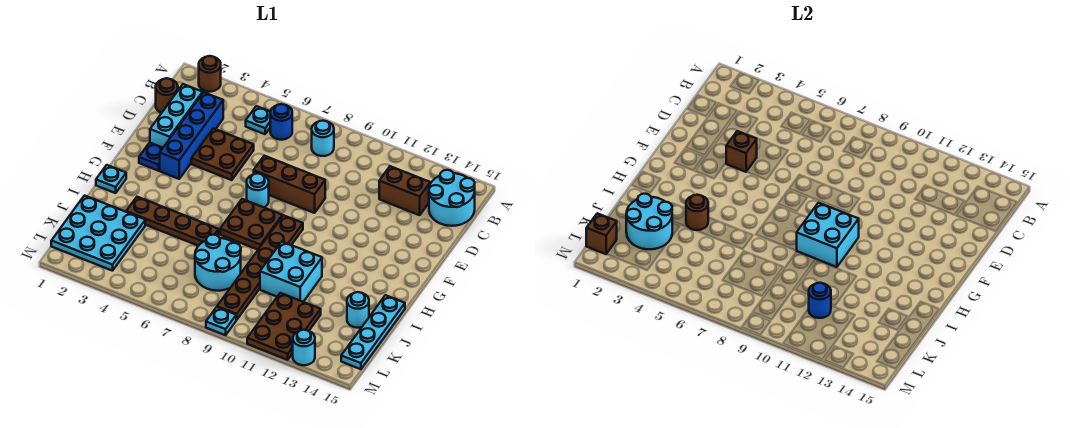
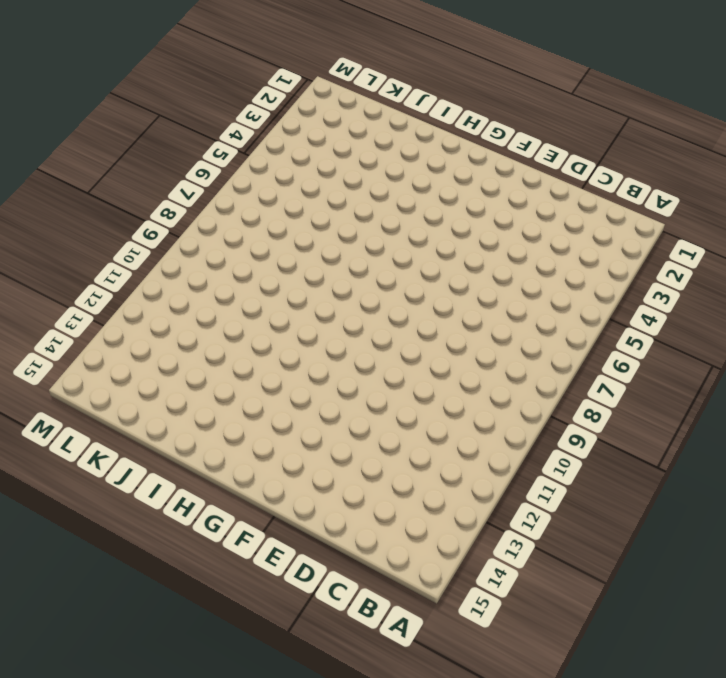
none -> brown round brick A2 level 1
none -> cyan plate B5 level 1
none -> blue round brick B6 level 1
none -> cyan round brick B8 level 1

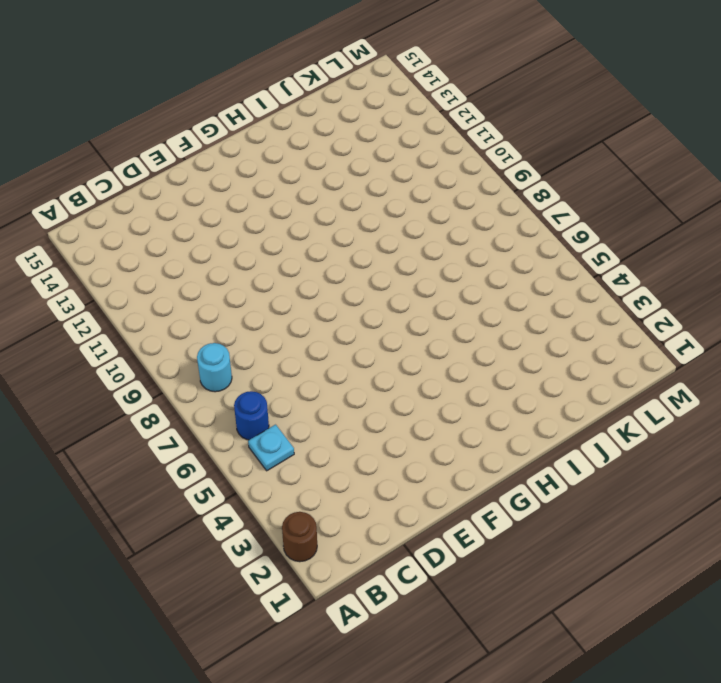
none -> cyan round brick B14:C15 level 1
none -> brown round brick C1 level 1
none -> cyan brick C2:E2 level 1
none -> blue brick C3:F3 level 1

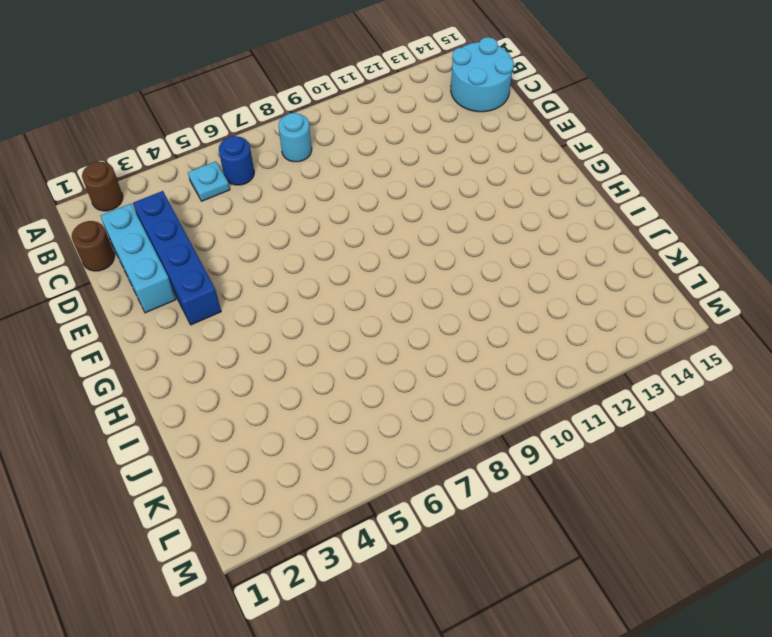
none -> brown brick C12:C13 level 1
none -> brown plate D4:E5 level 1
none -> brown brick E7:E9 level 1
none -> blue plate F2 level 1

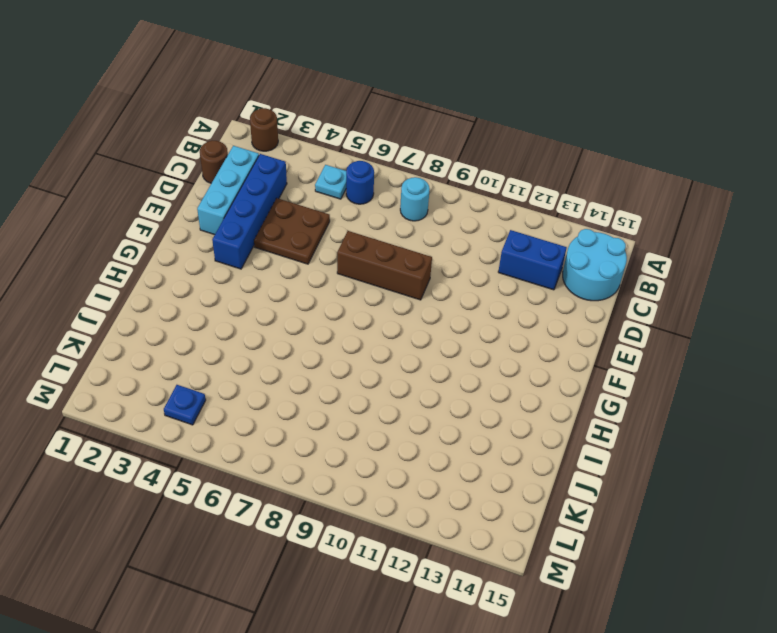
blue brick C12:C13 level 1 -> brown brick C12:C13 level 1
blue plate L4 level 1 -> blue plate F2 level 1
none -> cyan round brick F7 level 1
none -> brown plate G7:H8 level 1
none -> brown plate G9:L9 level 1
none -> cyan plate H1 level 1

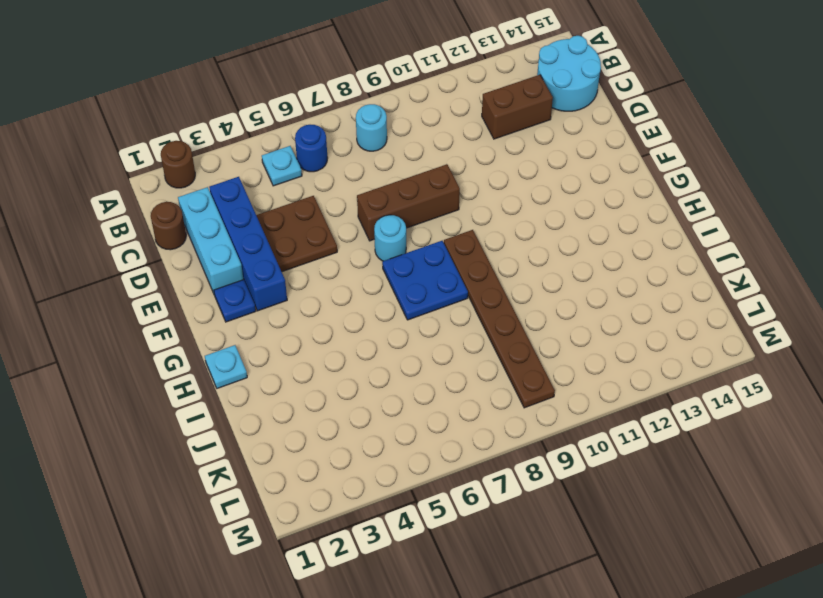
blue plate G7:H8 level 1 -> brown plate G7:H8 level 1
none -> brown plate I3:I6 level 1
none -> cyan brick I10:J11 level 1
none -> cyan plate I15:L15 level 1
none -> cyan plate J1:L3 level 1

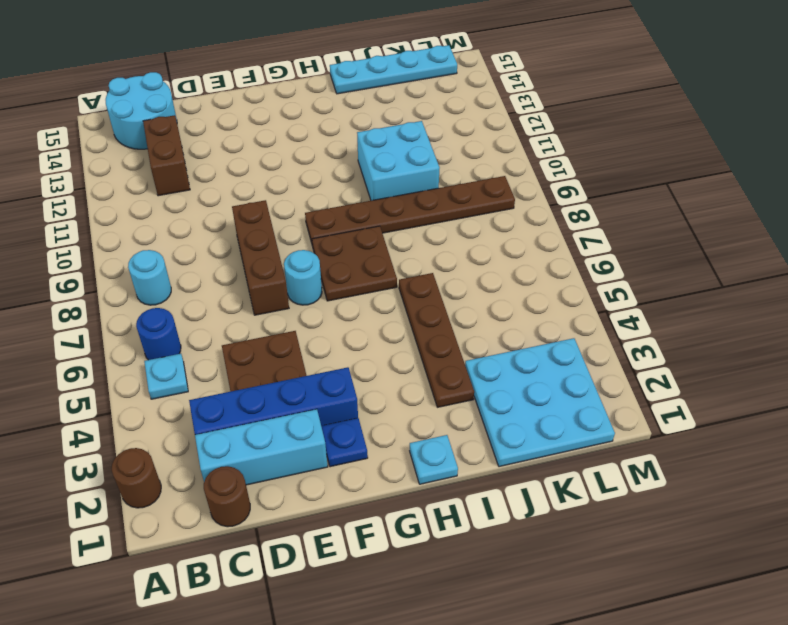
none -> cyan round brick J7:K8 level 1
none -> cyan round brick J14 level 1
none -> brown plate K11:M12 level 1
none -> cyan plate M9 level 1

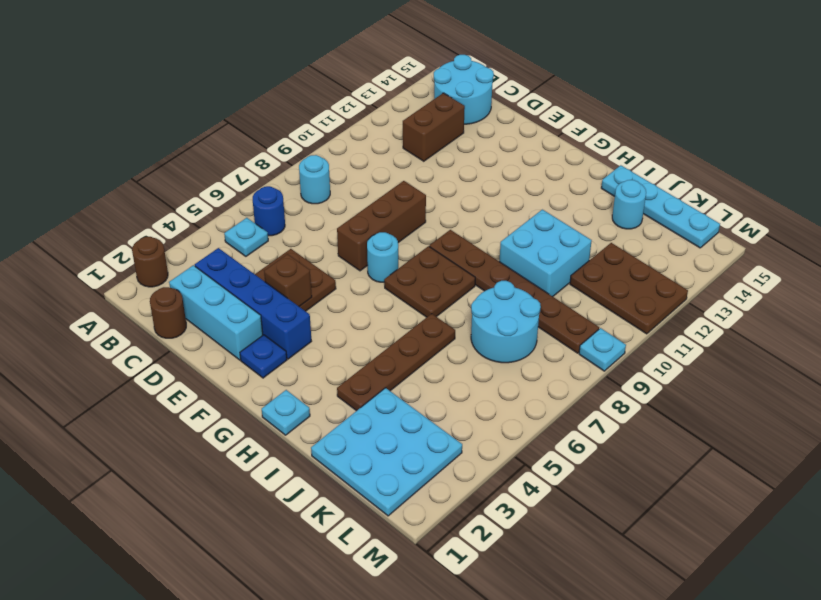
none -> cyan round brick M13 level 1
none -> cyan brick G9:H10 level 2
none -> brown round brick I4 level 2
none -> cyan round brick J2:K3 level 2

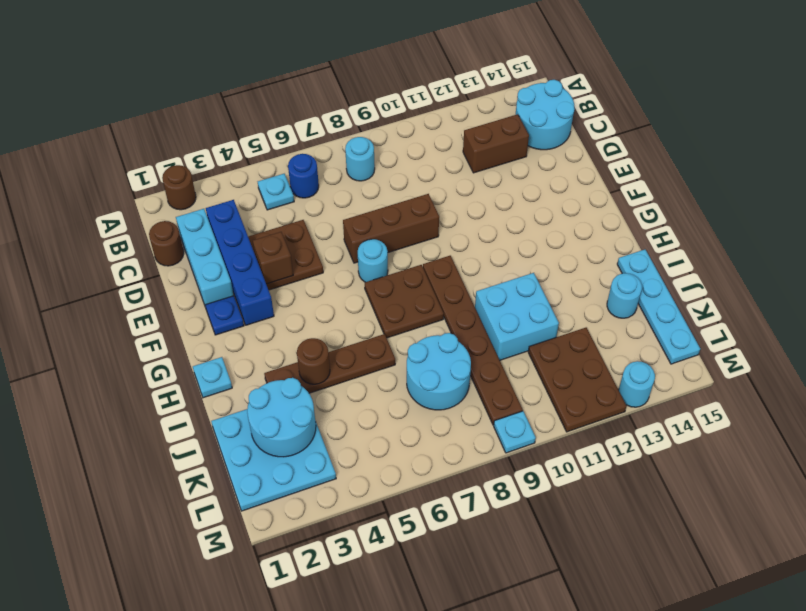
none -> cyan brick G9:H10 level 2
none -> blue round brick K11 level 2
none -> brown brick L1 level 2

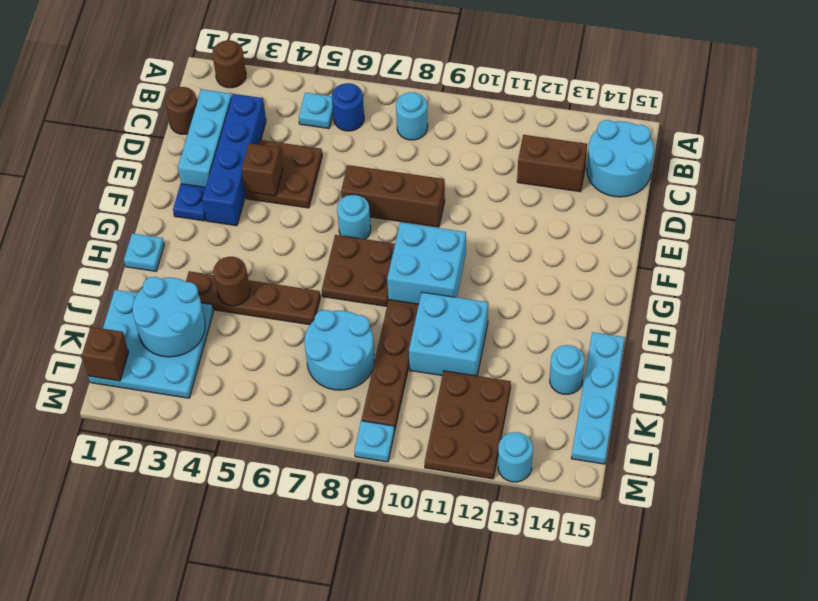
none -> blue round brick K11 level 2

